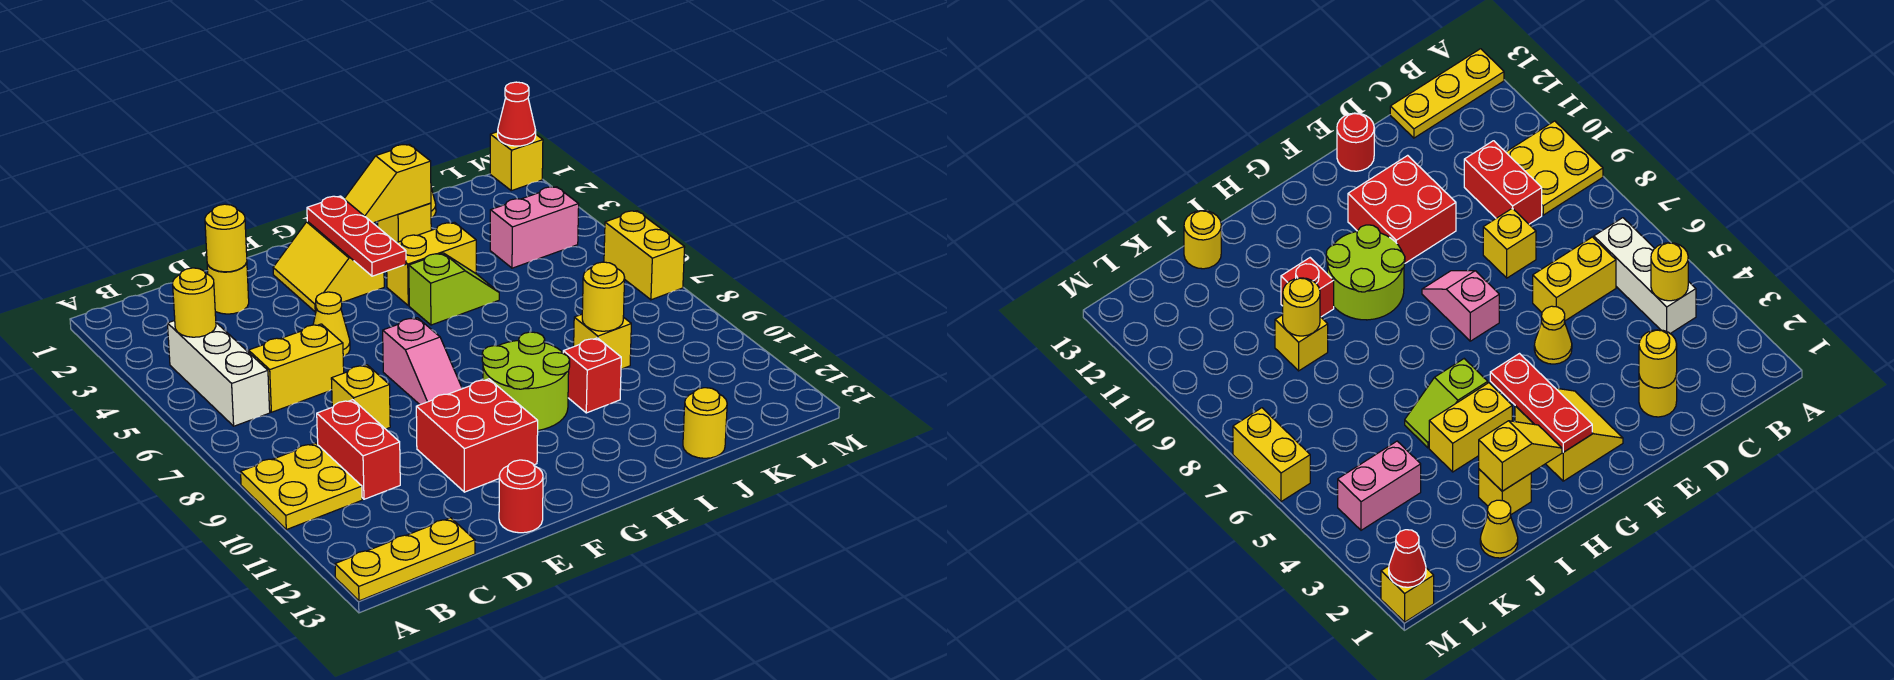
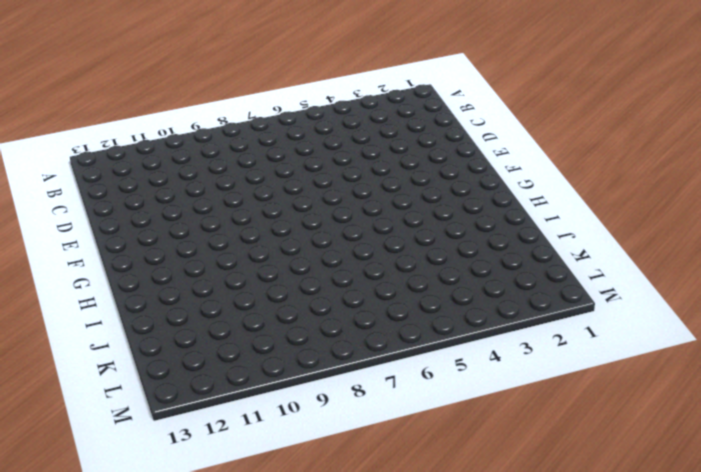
none -> yellow plate A9:B10 level 1
none -> yellow plate A13:C13 level 1
none -> white brick B4:B6 level 1

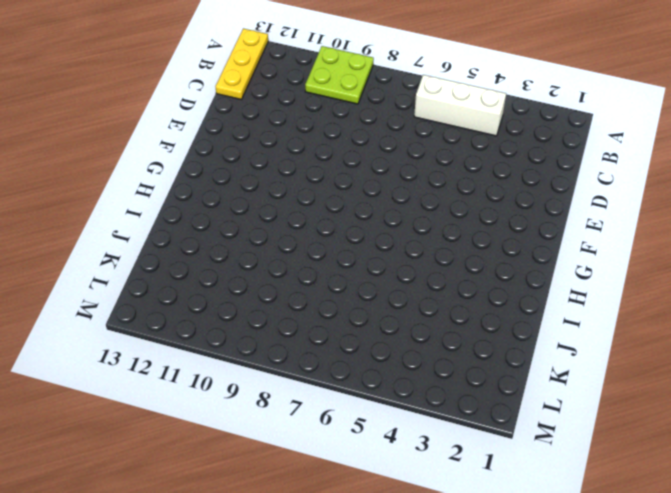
lime plate A9:B10 level 1 -> yellow plate A9:B10 level 1
none -> yellow brick C6:D6 level 1
none -> red brick C9:C10 level 1
none -> yellow round brick D2 level 1

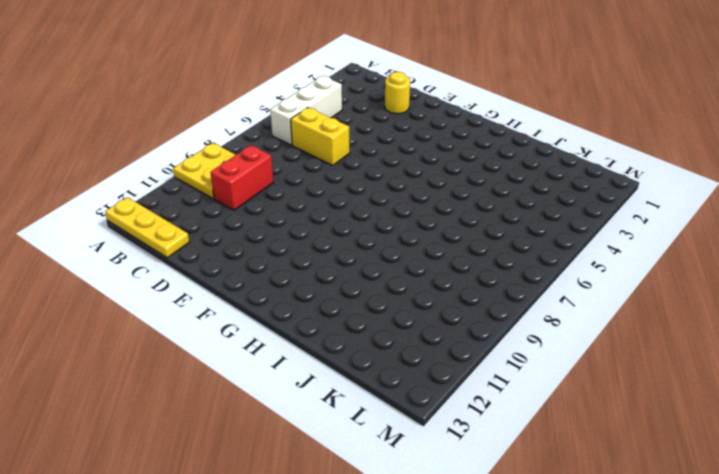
none -> yellow brick D8 level 1
none -> yellow cone E5 level 1
none -> red brick E10:F11 level 1

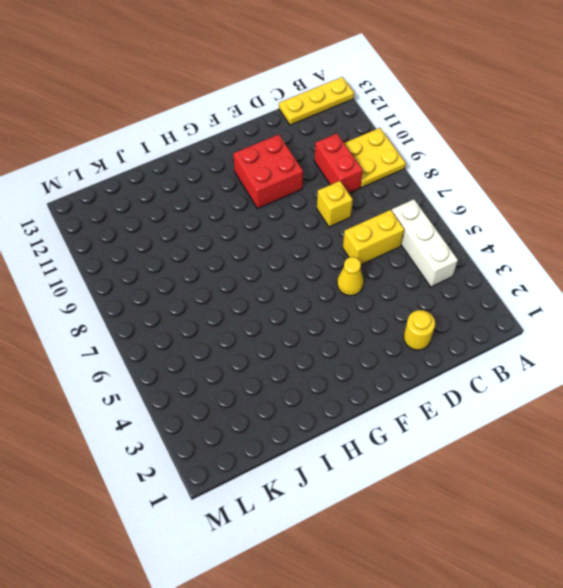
none -> red round brick E13 level 1
none -> yellow slope F2:G3 level 1 top G
none -> pink slope F7:F8 level 1 top 7

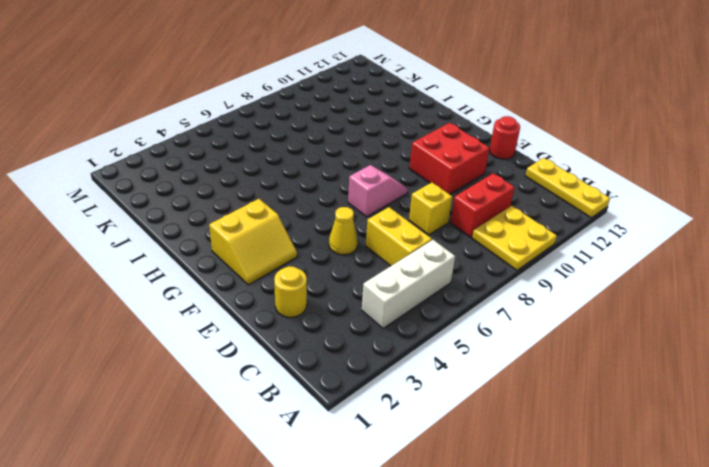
none -> lime round brick G9:H10 level 1
none -> yellow brick H4:I4 level 1
none -> lime slope H5:I5 level 1 top H

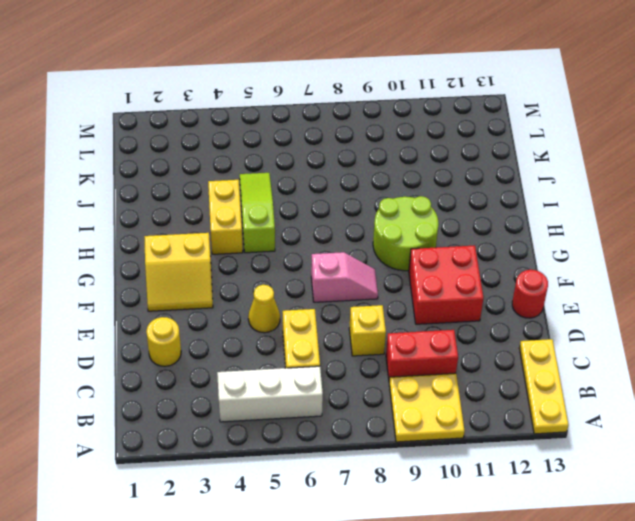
lime slope H5:J5 level 1 top H -> lime slope H5:I5 level 1 top H
none -> yellow brick I2 level 1
none -> red brick I10 level 1
none -> yellow cone J1 level 1

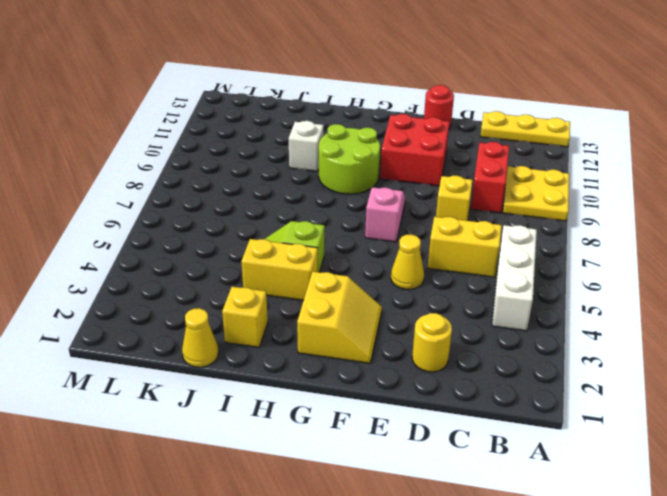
white brick I10 level 1 -> red brick I10 level 1
none -> yellow brick J9 level 1
none -> yellow round brick J13 level 1
none -> pink brick K4:L4 level 1

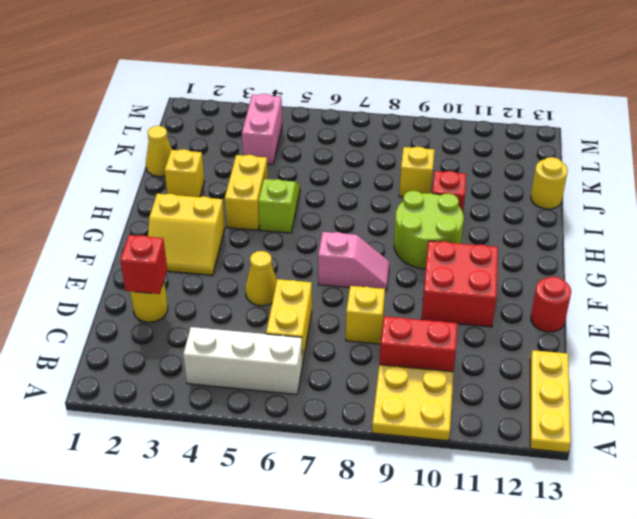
red brick D2 level 2 -> yellow round brick D2 level 2
none -> yellow brick M1 level 1
none -> yellow brick M6:M7 level 1
none -> yellow round brick B4 level 2

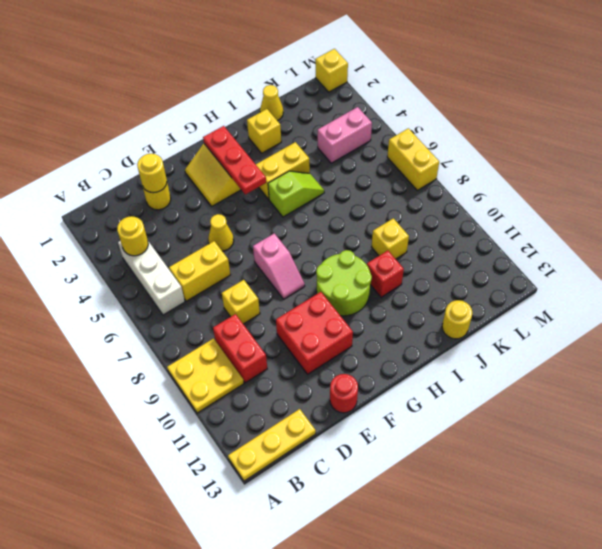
none -> yellow slope H2:I2 level 2 top I
none -> yellow round brick J9 level 2
none -> red cone M1 level 2

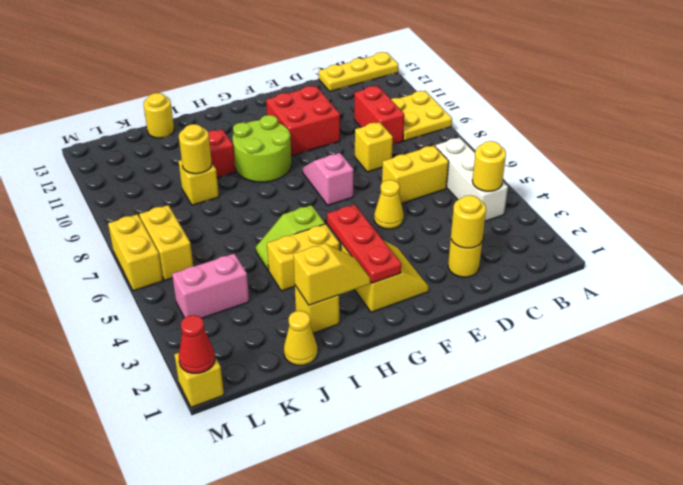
yellow brick L6:L7 level 1 -> none
none -> red round brick E13 level 1

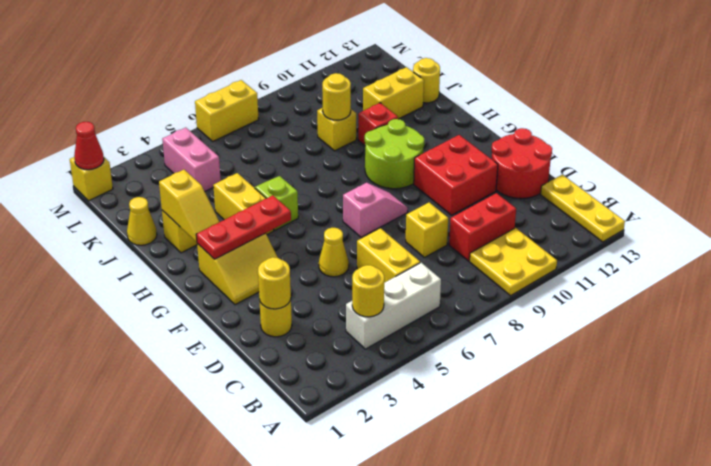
red round brick D12:E13 level 1 -> red round brick E13 level 1
yellow brick J11:J12 level 1 -> none

